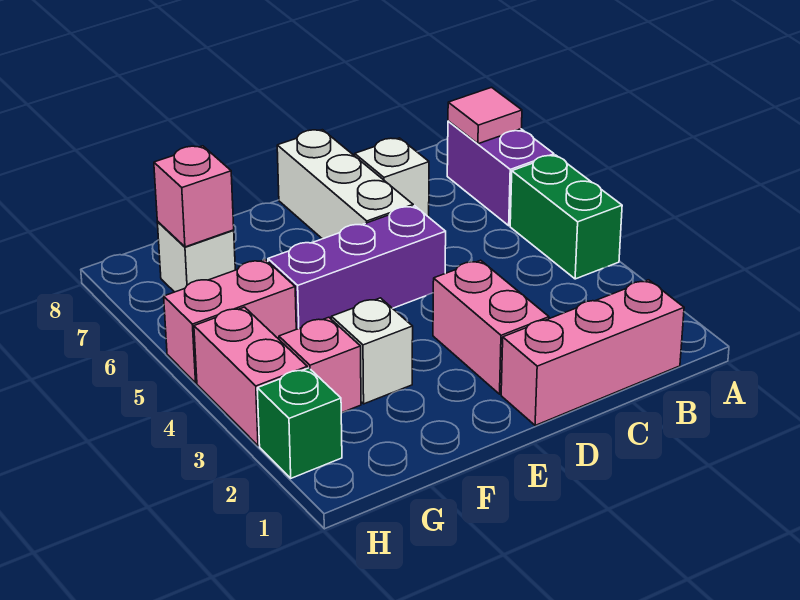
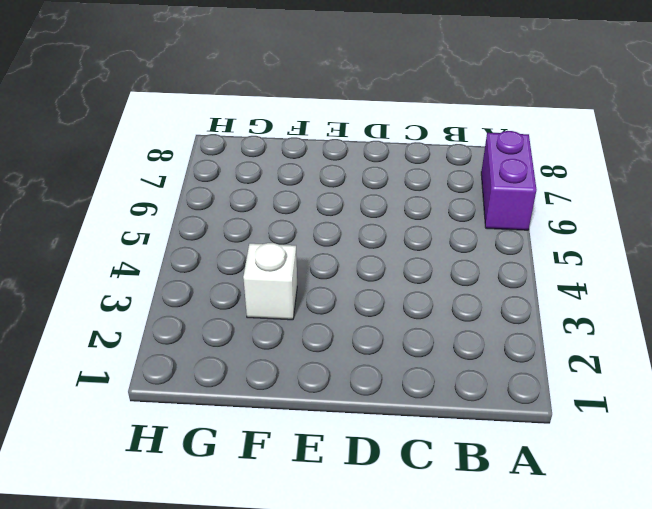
none -> green brick A4:A5 level 1
none -> pink brick B1:D1 level 1
none -> white brick C7 level 1

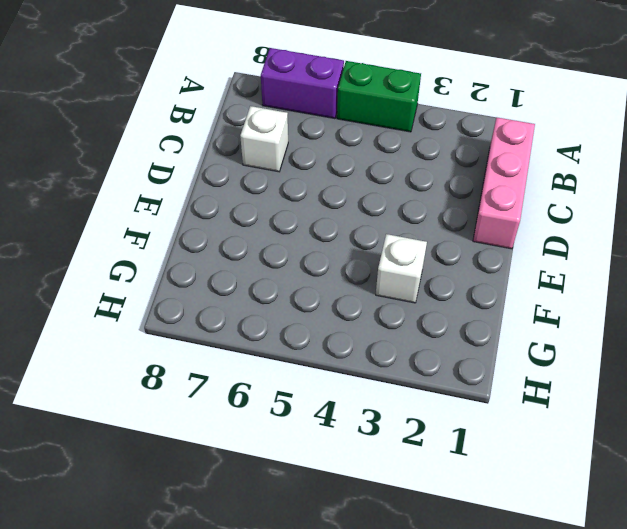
none -> pink brick D2:D3 level 1
none -> purple brick D5:F5 level 1
none -> white brick D6:D8 level 1

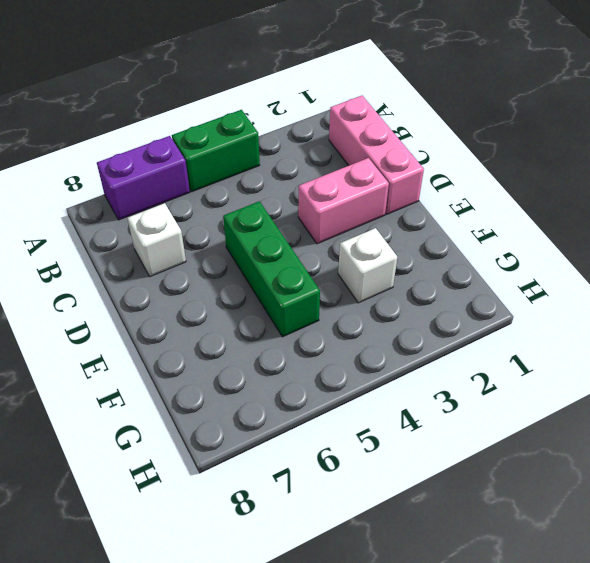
green brick D5:F5 level 1 -> purple brick D5:F5 level 1
none -> white brick D6:D8 level 1
none -> pink brick G3 level 1
none -> pink brick G5:H5 level 1

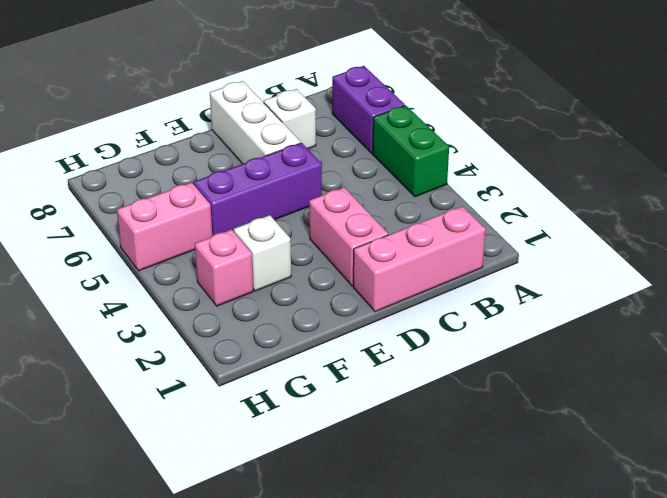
none -> white brick G7 level 1
none -> green brick H2 level 1
none -> pink brick H3:H4 level 1

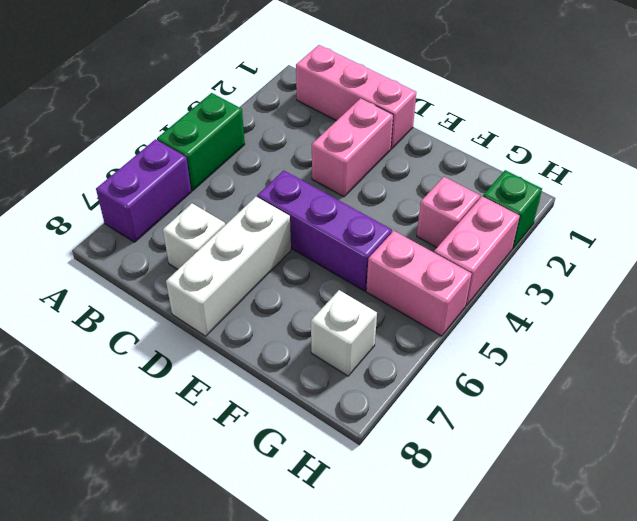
none -> white brick F3 level 1
none -> pink tile A7 level 2
none -> pink brick G7 level 2

